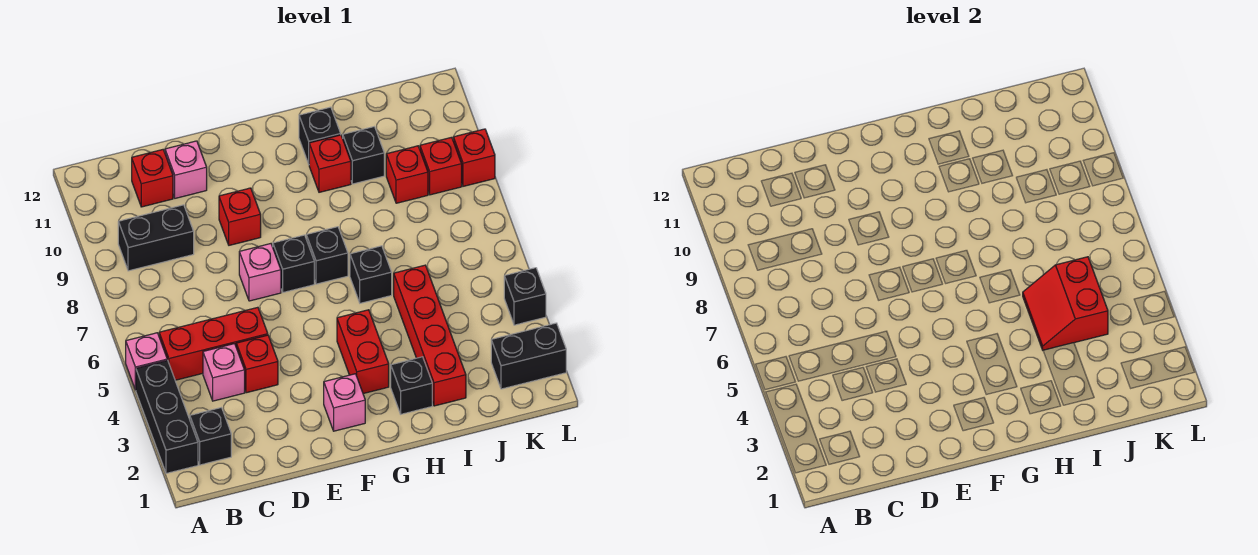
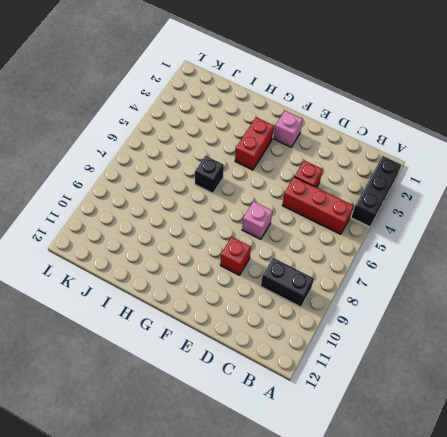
none -> pink brick A5 level 1
none -> black brick B2 level 1
none -> pink brick C4 level 1

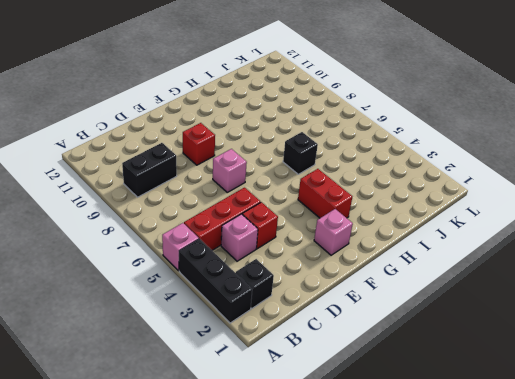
none -> red brick C11 level 1
none -> pink brick D11 level 1
none -> black brick F7 level 1

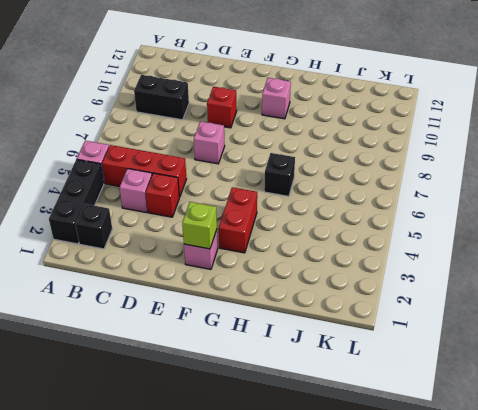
lime brick F2 level 2 -> none
pink brick G10 level 1 -> pink brick D11 level 1
none -> red brick C11 level 1
none -> black brick F7 level 1
none -> black brick G7 level 1

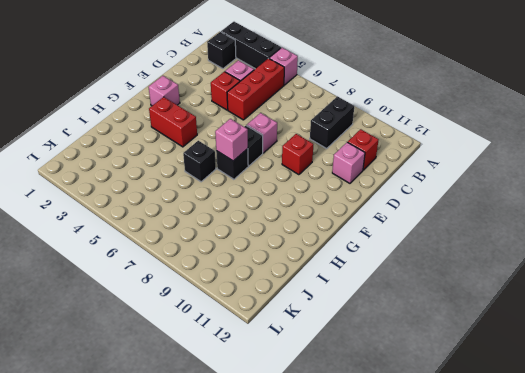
pink brick G7 level 2 -> none
none -> black brick H2 level 1
none -> red brick H10 level 1
none -> black brick H11 level 1

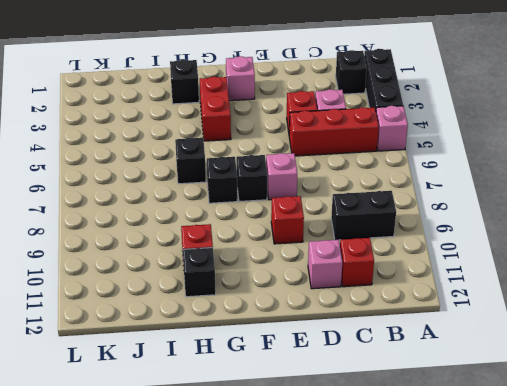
none -> red brick I2:I5 level 1
none -> black brick I10 level 1
none -> red brick J9 level 1

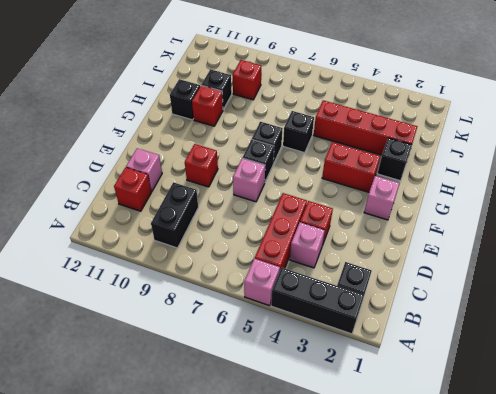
none -> black brick K2:L2 level 1
none -> red brick K9 level 1
none -> black brick L4 level 1

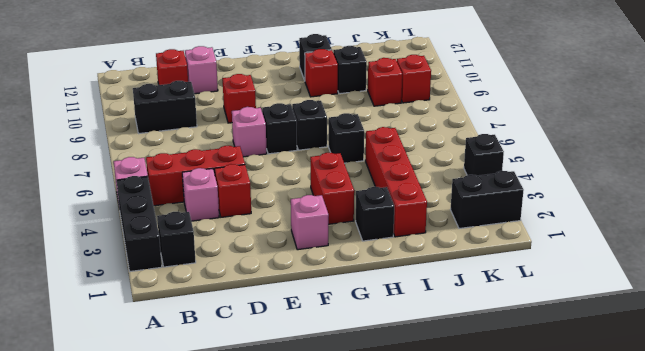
none -> red brick L9 level 1
none -> red slope I4:J5 level 2 top J

